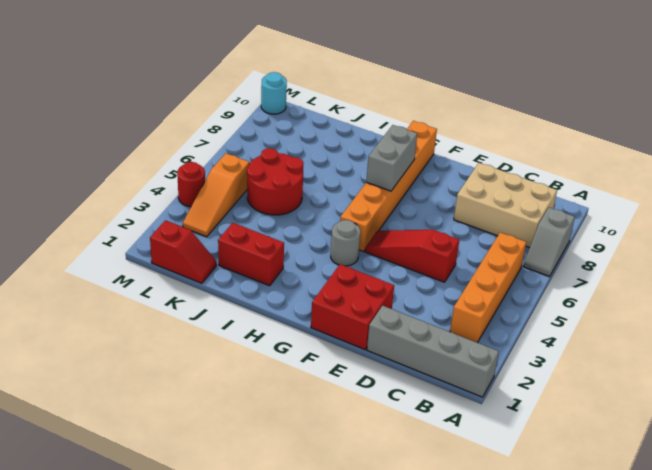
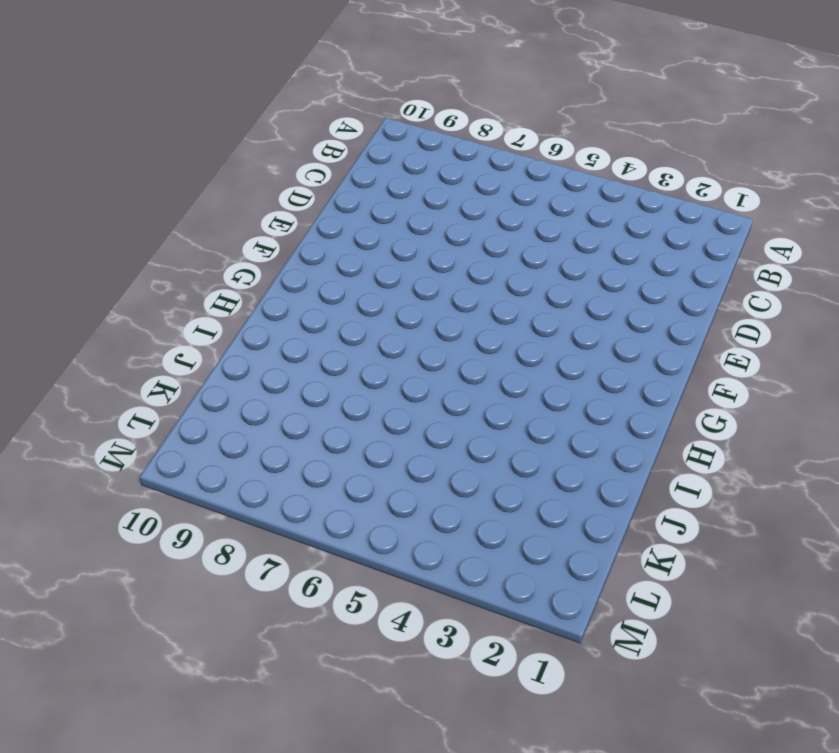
none -> grey brick A1:D1 level 1
none -> grey slope A7:A8 level 1 top 8
none -> orange brick B3:B6 level 1

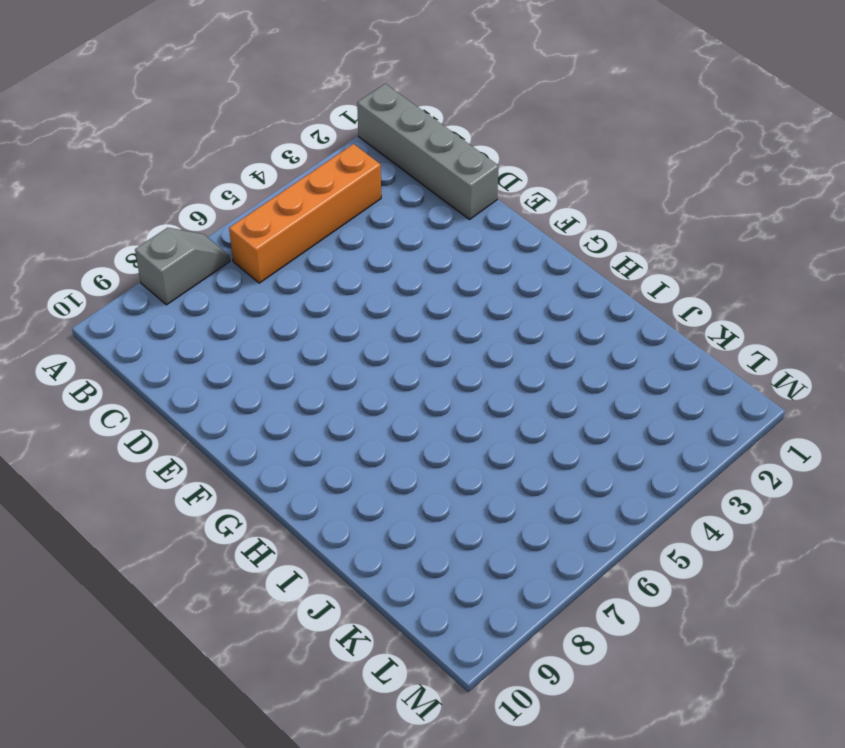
none -> tan brick B8:D9 level 1
none -> red slope D5:F5 level 1 top D
none -> red brick E1:F2 level 1

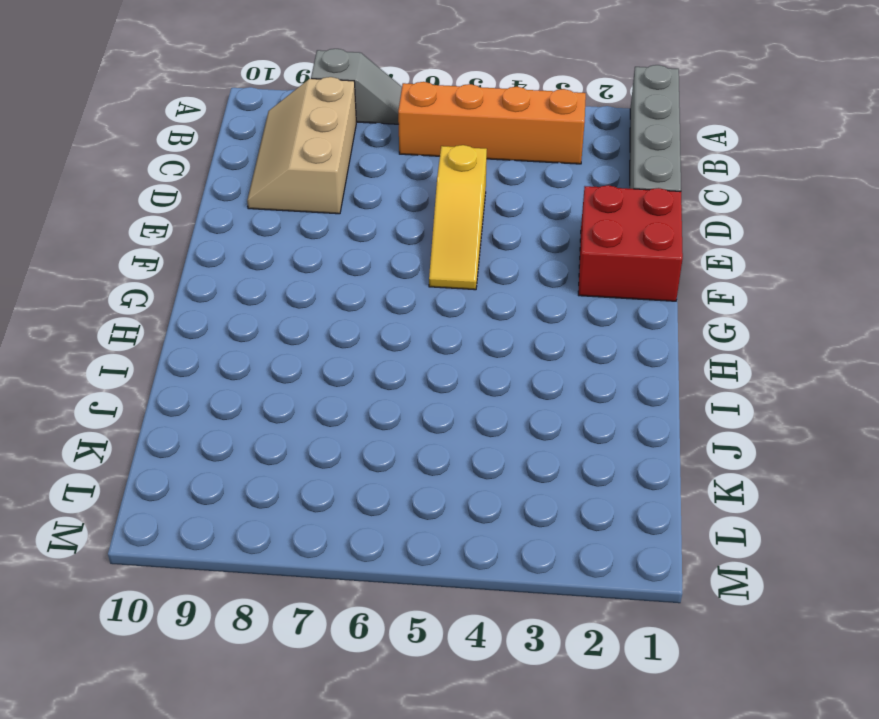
tan slope B8:D9 level 1 top 8 -> tan brick B8:D9 level 1
yellow slope D5:F5 level 1 top D -> red slope D5:F5 level 1 top D
none -> grey round brick G4 level 1
none -> orange brick G5:G10 level 1
none -> red brick I2:J2 level 1

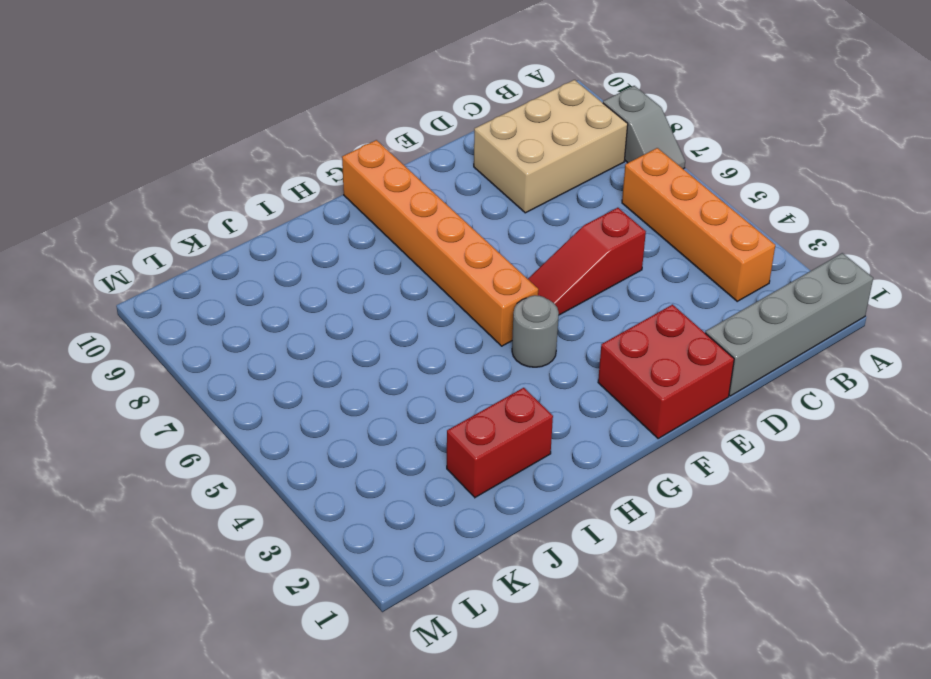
none -> red round brick J5:K6 level 1
none -> red slope K1:L1 level 1 top L
none -> orange slope L3:L5 level 1 top 5

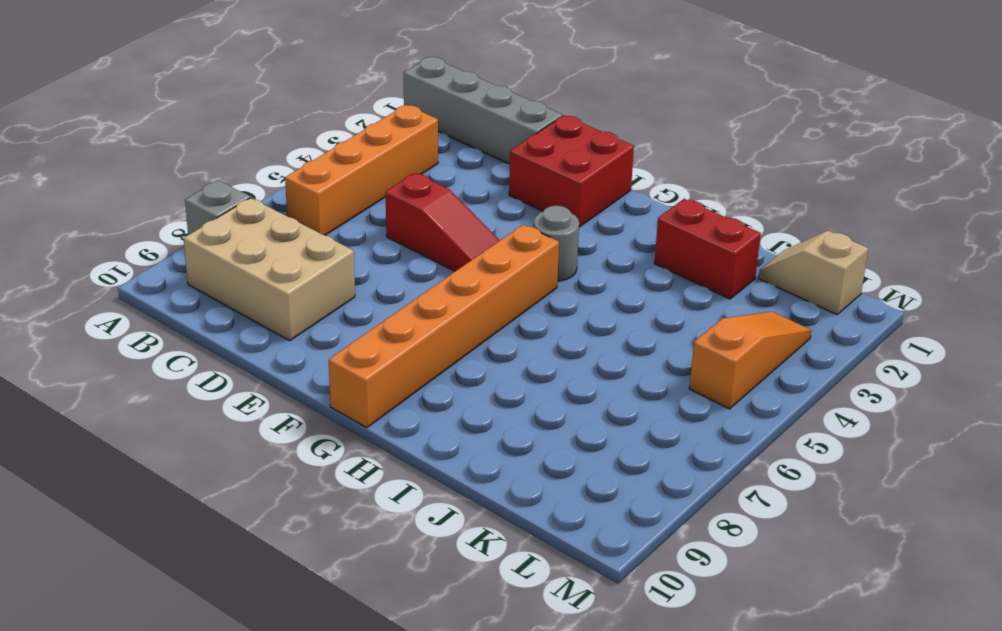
tan slope K1:L1 level 1 top L -> red slope K1:L1 level 1 top L
none -> red round brick J5:K6 level 1
none -> red round brick M4 level 1
none -> cyan round brick M10 level 1

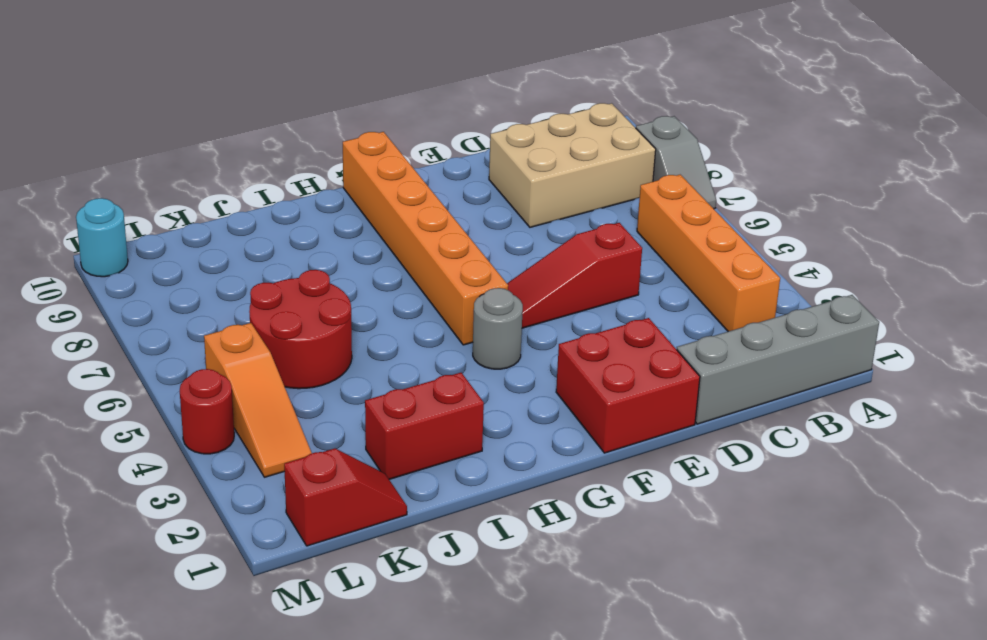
none -> grey brick G7:G8 level 2

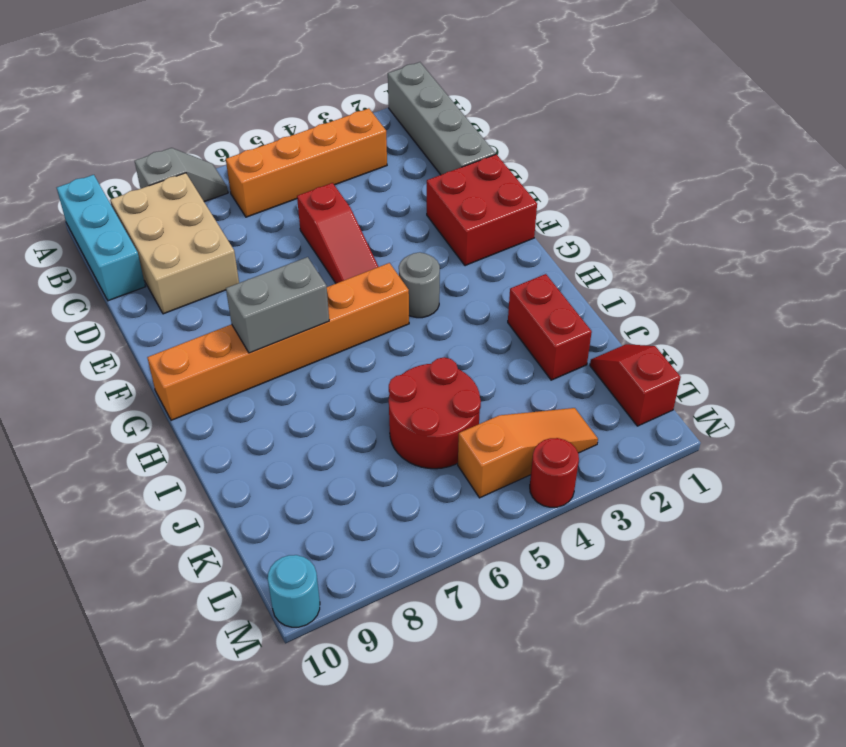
cyan brick A10:C10 level 1 -> none

